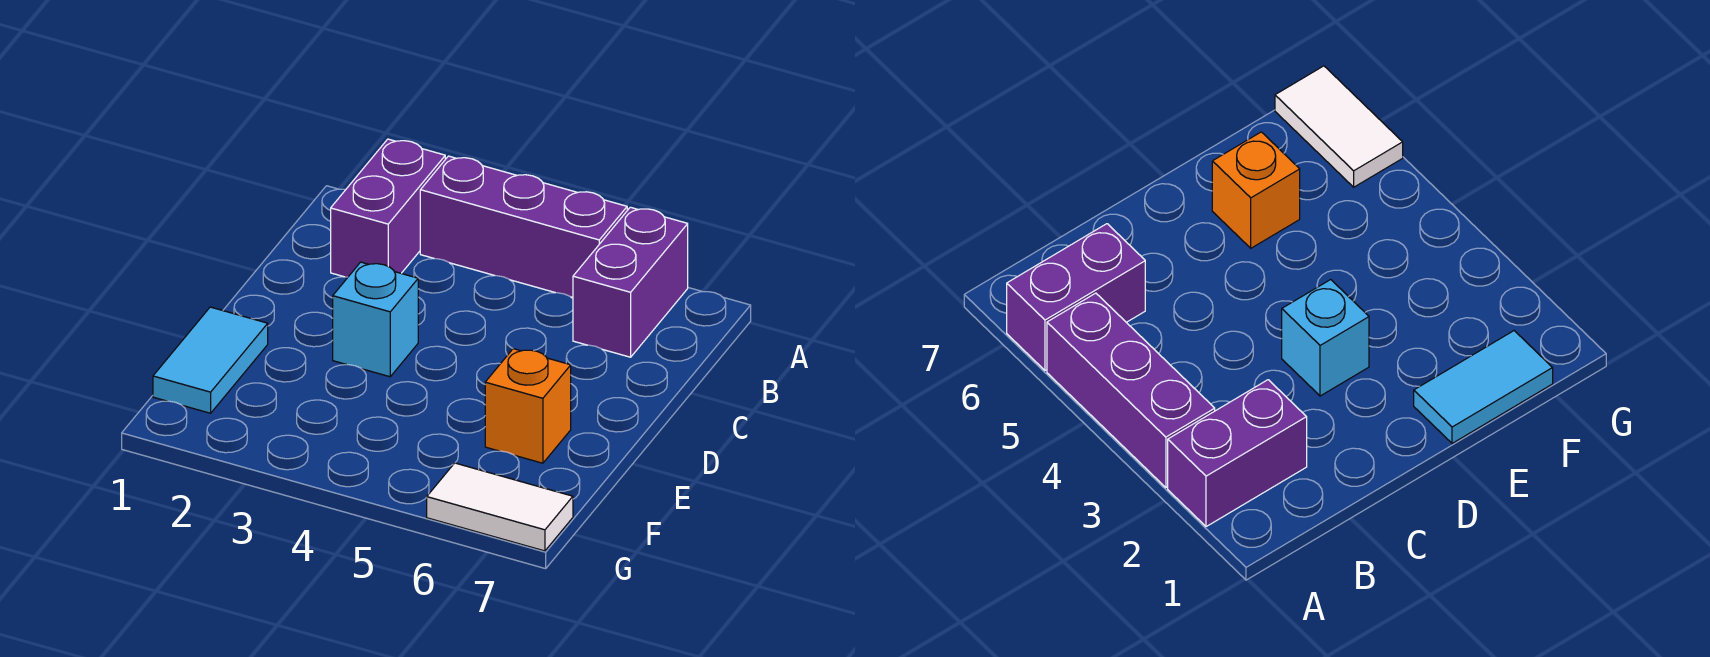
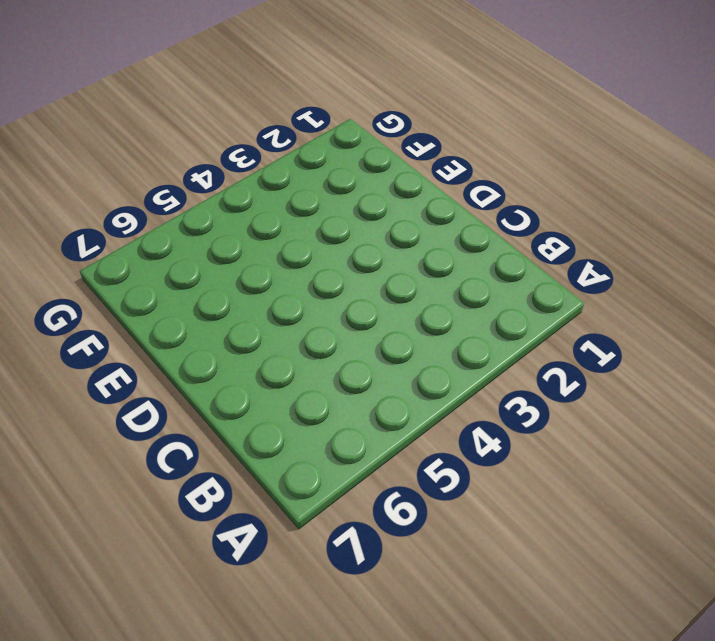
none -> purple brick A2:B2 level 1
none -> purple brick A3:A5 level 1

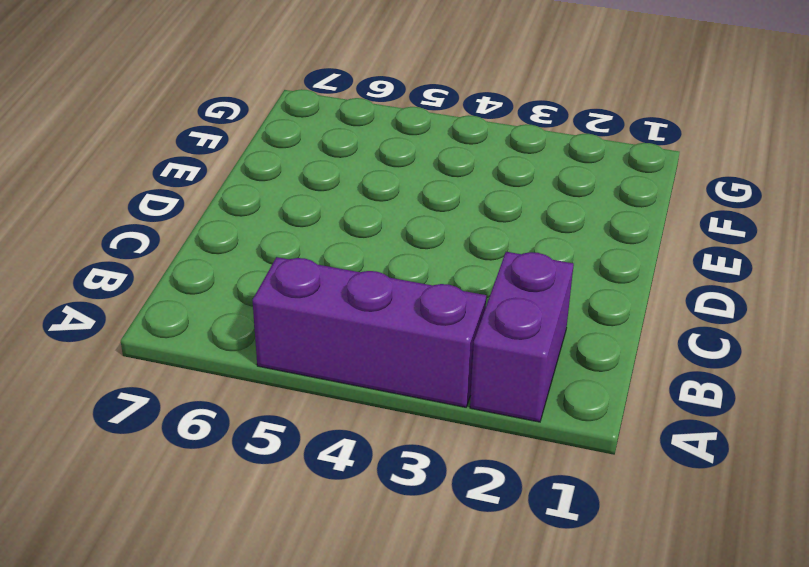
none -> purple brick A6:B6 level 1
none -> cyan brick D3 level 1

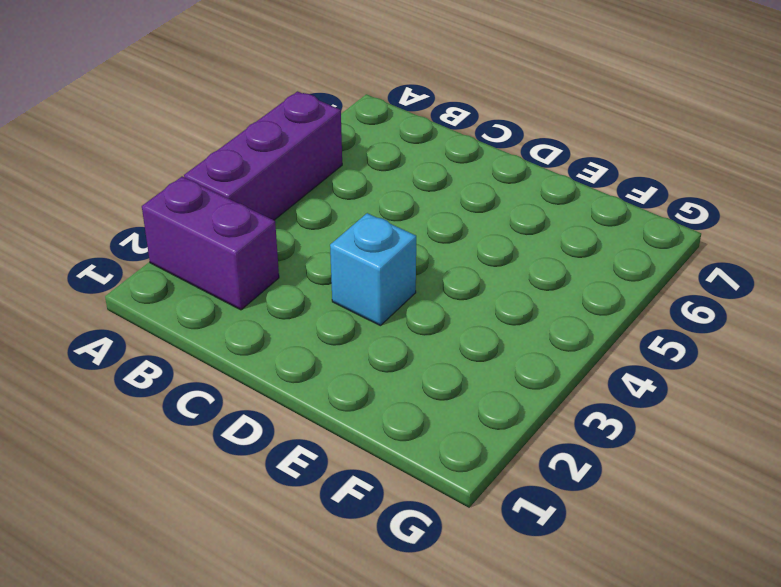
none -> purple brick A6:B6 level 1
none -> cyan tile E1:F1 level 1

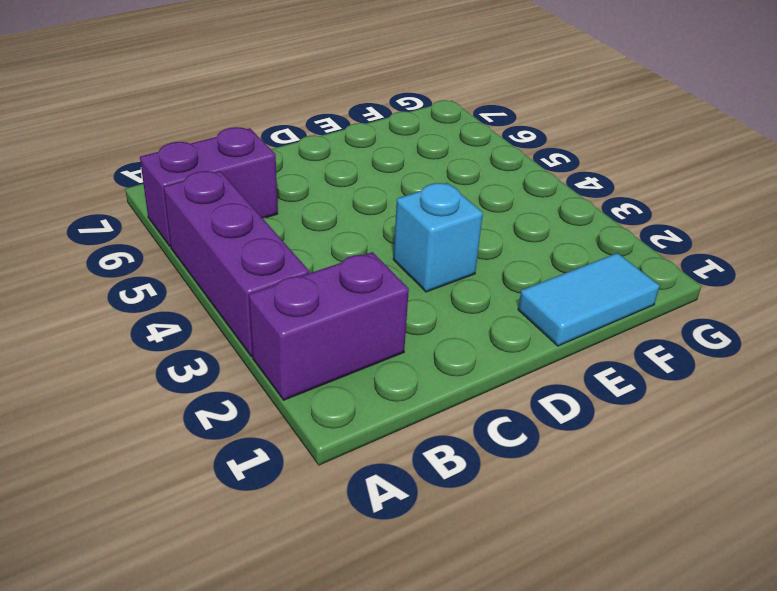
none -> orange brick E6 level 1
none -> white tile G6:G7 level 1

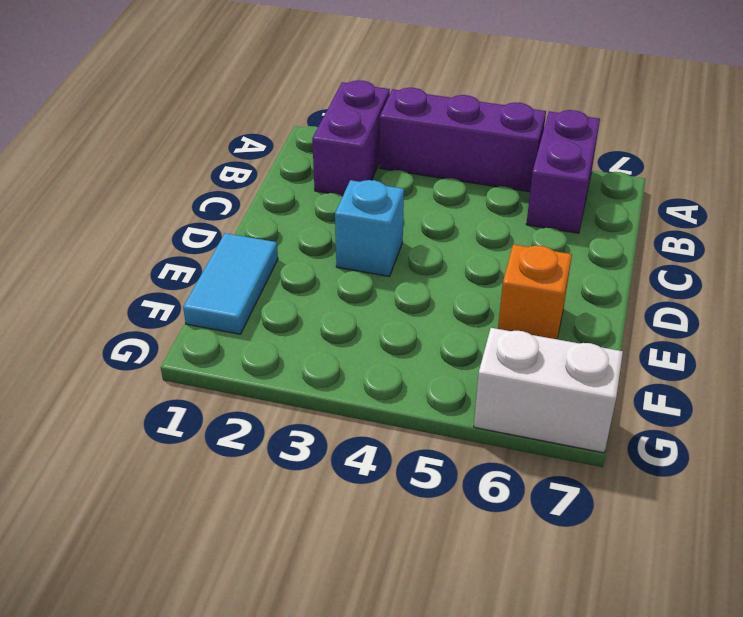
white brick G6:G7 level 1 -> white tile G6:G7 level 1

